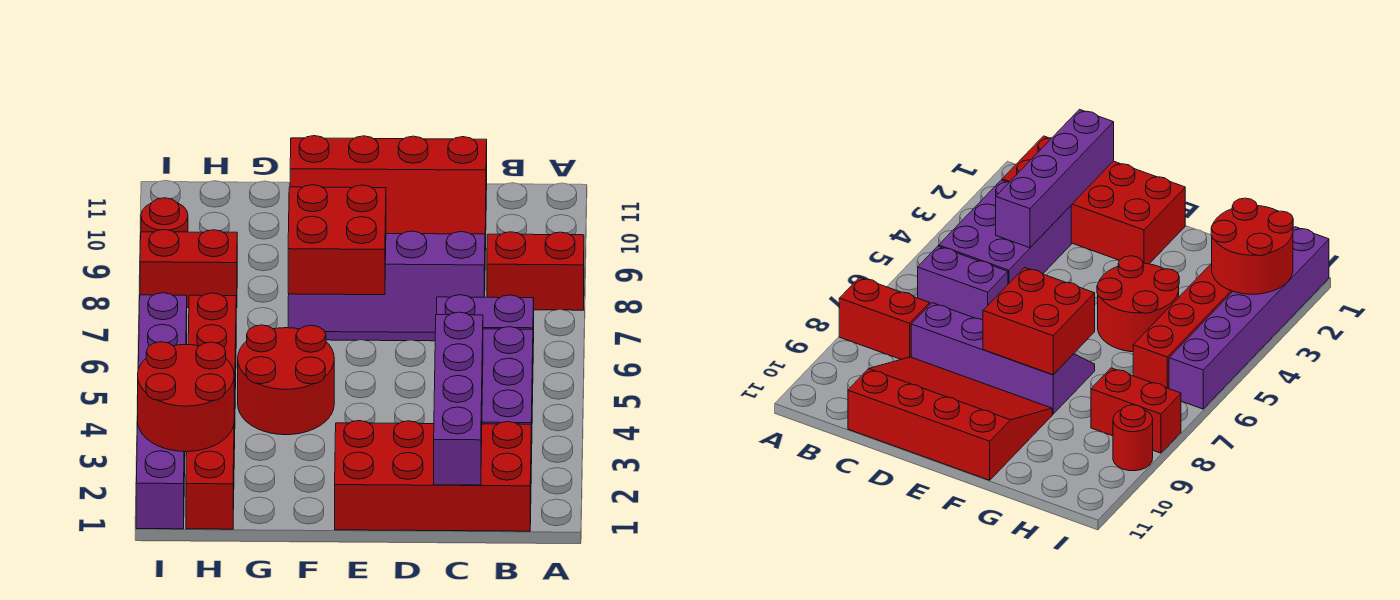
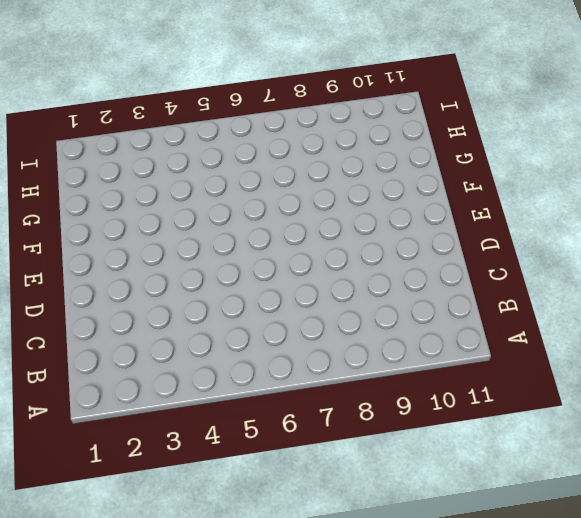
none -> red brick A8:B8 level 1
none -> red brick B1:E2 level 1
none -> purple brick B3:C5 level 1

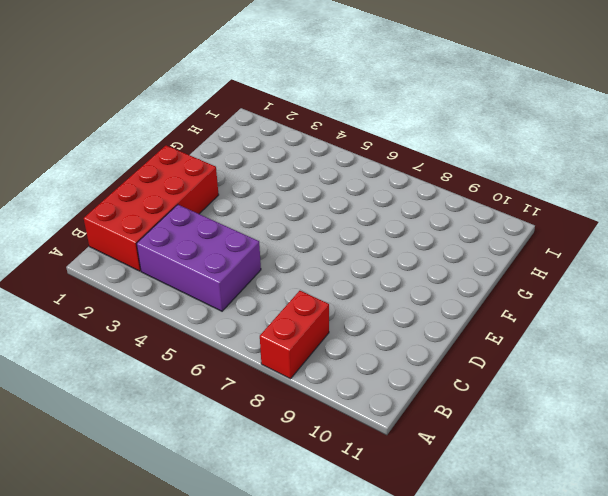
none -> purple brick B6:C6 level 1
none -> purple slope C7:F8 level 1 top 8
none -> red slope C9:F11 level 1 top 11

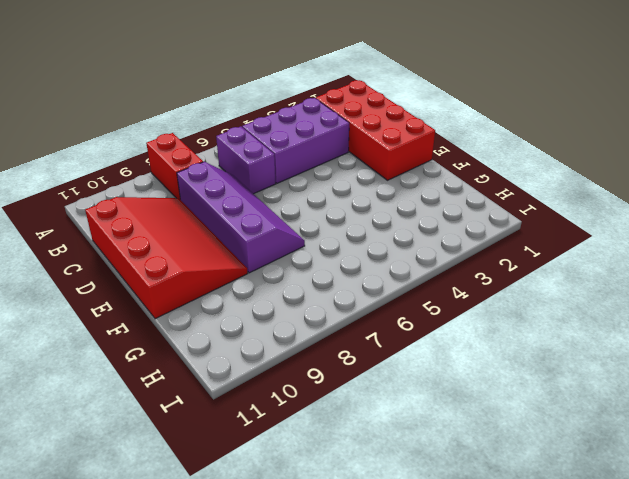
none -> red round brick F4:G5 level 1
none -> red brick H1:H6 level 1
none -> red brick H8:I8 level 1

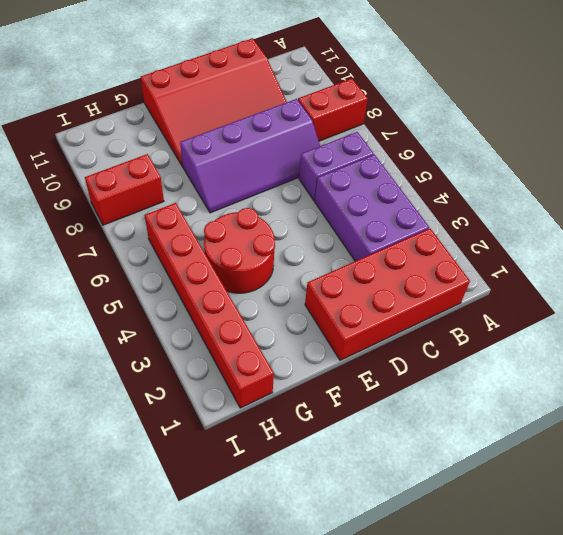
none -> purple brick I1:I6 level 1
none -> red round brick I9 level 1
none -> purple brick C1:C4 level 2

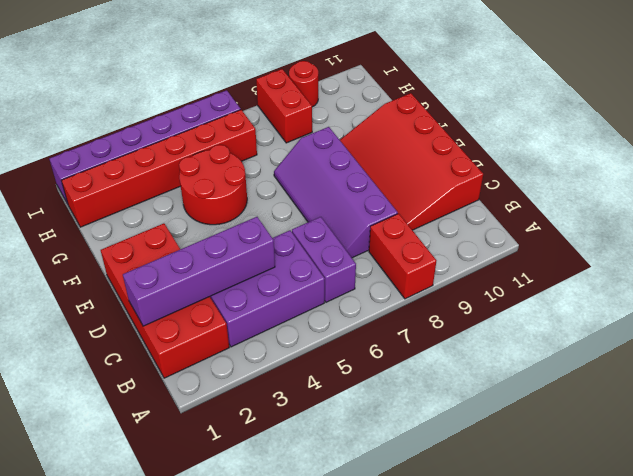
none -> red brick E7:F8 level 2
none -> red round brick H2:I3 level 2

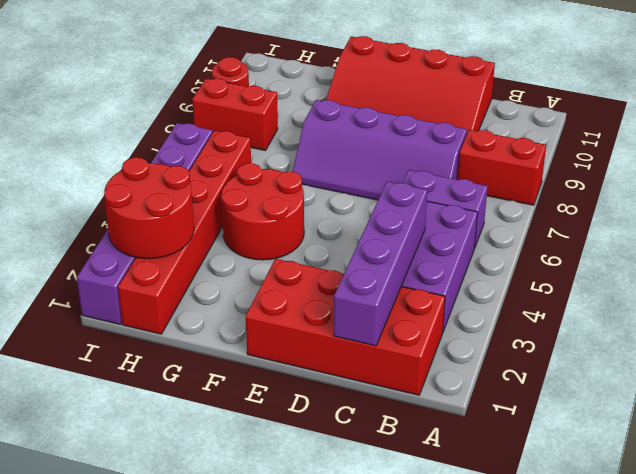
none -> red brick E7:F8 level 2

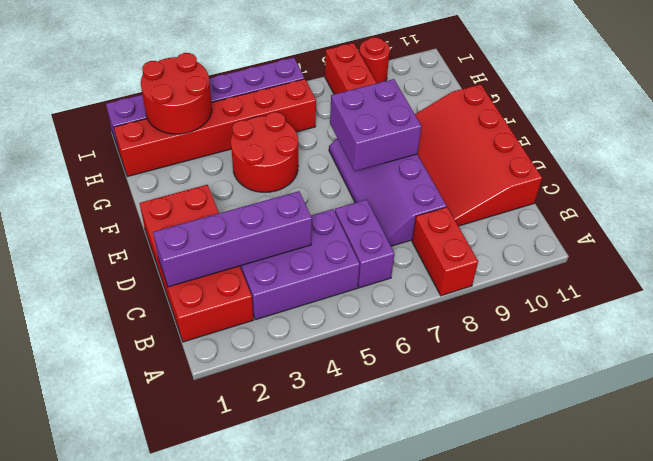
purple brick E7:F8 level 2 -> red brick E7:F8 level 2

